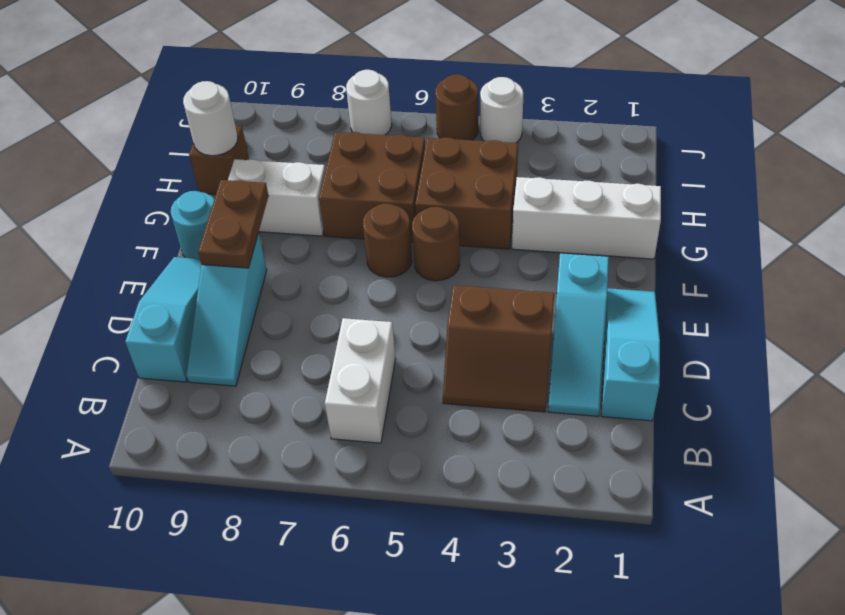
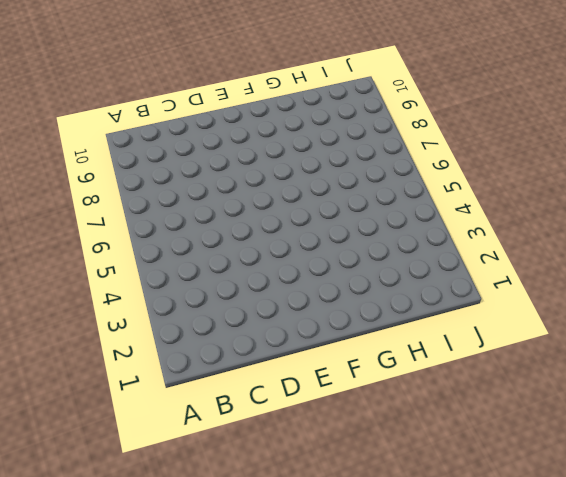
none -> white brick B6:C6 level 1
none -> cyan slope C1:E1 level 1 top C
none -> cyan slope C2:E2 level 1 top E

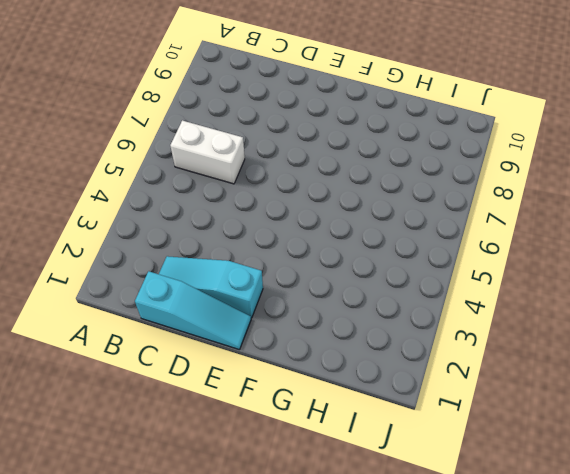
none -> brown slope C3:D4 level 1 top D
none -> cyan slope C9:E9 level 1 top E
none -> cyan slope C10:E10 level 1 top C

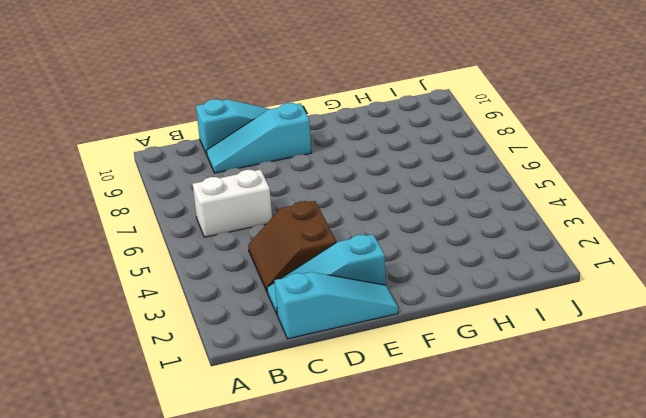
none -> brown round brick F5 level 1
none -> brown round brick F6 level 1
none -> cyan round brick F10 level 1

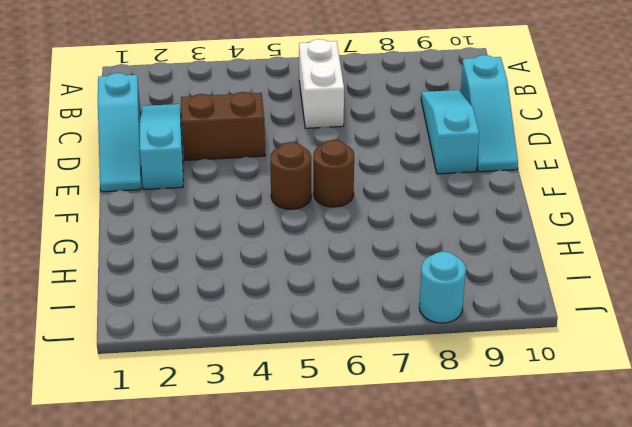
cyan round brick J8 level 1 -> cyan round brick F10 level 1
none -> white brick G1:G3 level 1
none -> brown brick G4:H5 level 1
none -> brown brick G6:H7 level 1

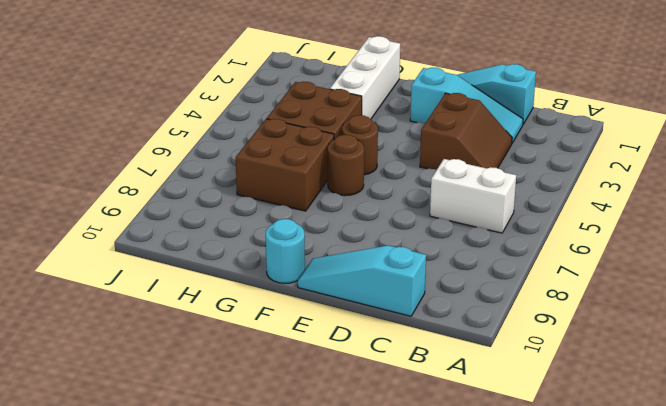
none -> cyan slope C9:E9 level 1 top E
none -> white brick G8:G9 level 1
none -> brown brick H10 level 1

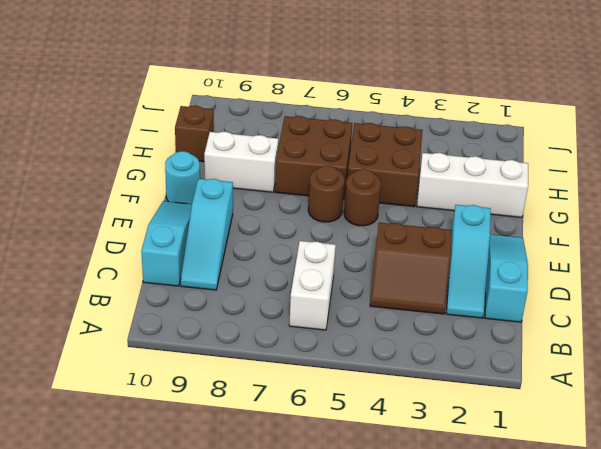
none -> white round brick J4 level 1
none -> brown round brick J5 level 1
none -> white round brick J7 level 1

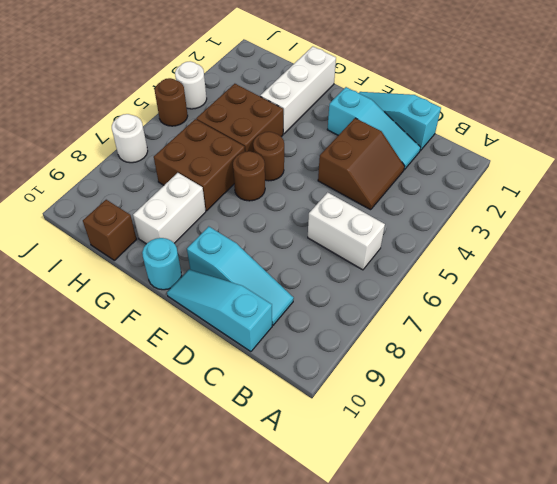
none -> brown plate E9:F9 level 2
none -> white round brick H10 level 2

